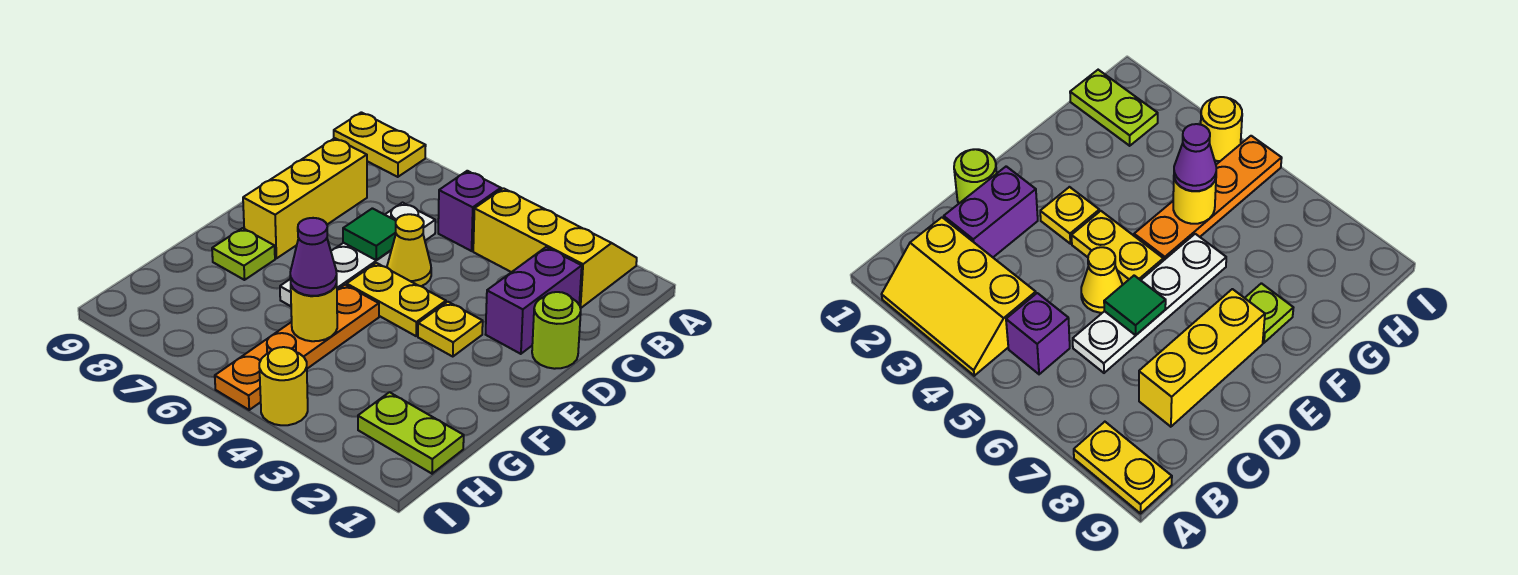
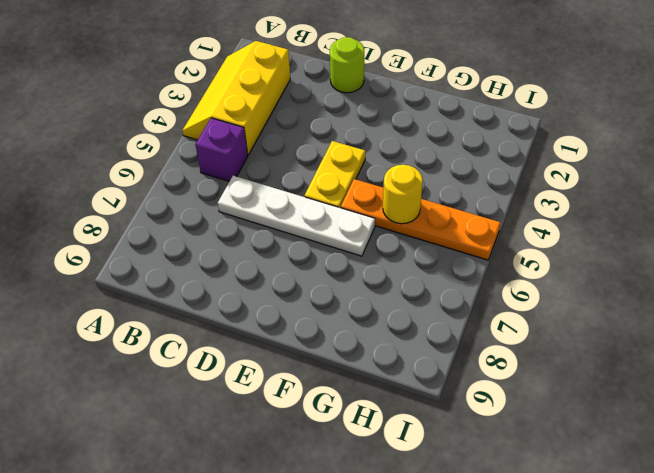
none -> yellow plate A8:A9 level 1
none -> purple brick C2:D2 level 1
none -> yellow brick C8:E8 level 1

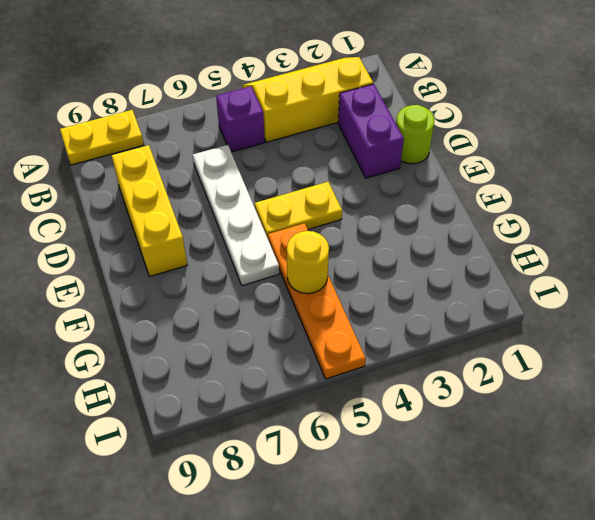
none -> yellow cone D5 level 1
none -> yellow plate E3 level 1
none -> lime plate F8 level 1

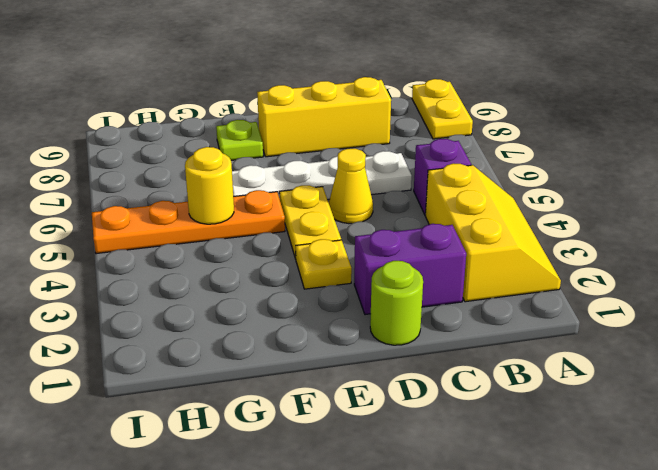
none -> lime plate H1:H2 level 1
none -> yellow round brick I4 level 1
none -> green tile D6 level 2

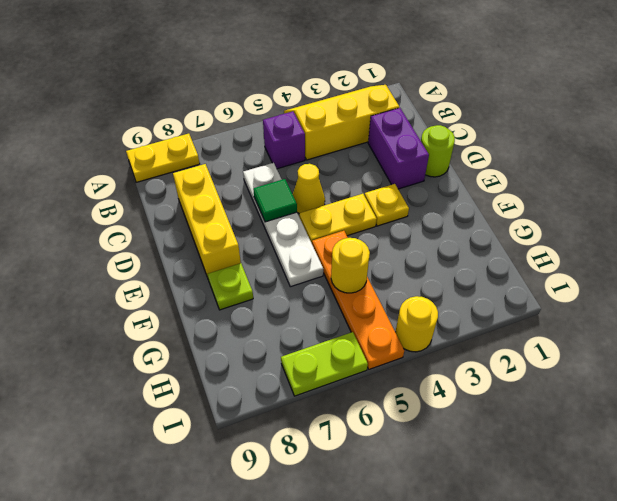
lime plate I6:I7 level 1 -> lime plate H1:H2 level 1
none -> purple cone G5 level 3

